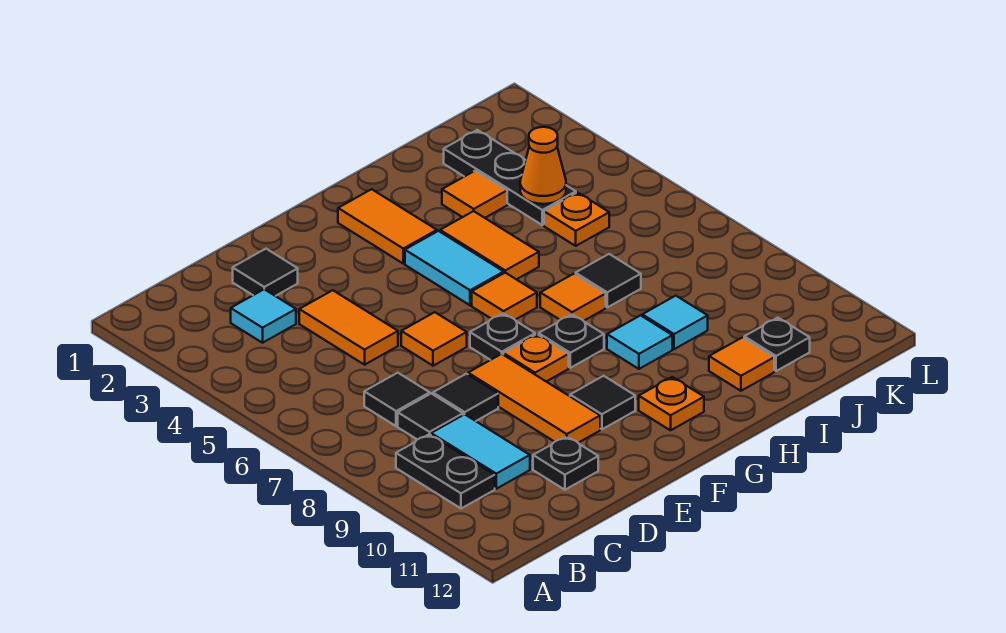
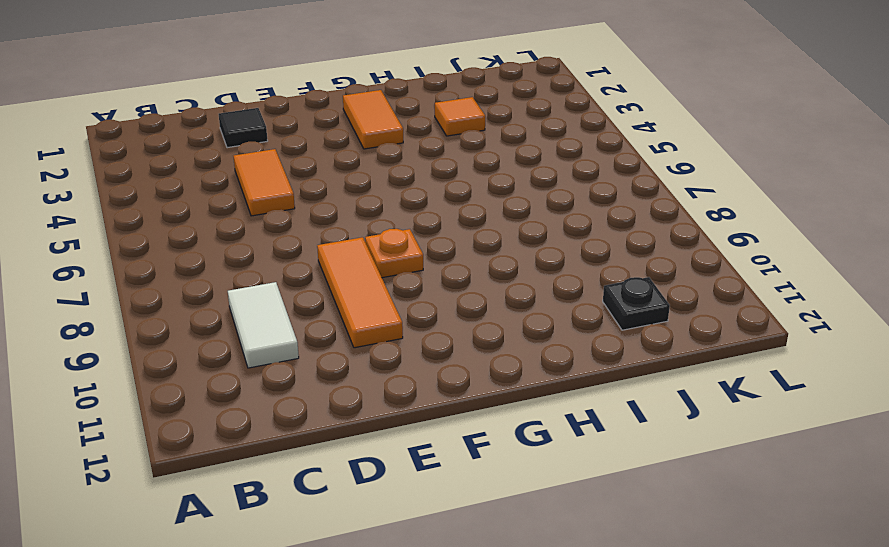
white tile C9:C10 level 1 -> cyan tile C9:C10 level 1
none -> black plate B9:B10 level 1
none -> cyan tile C3 level 1
none -> black tile C7 level 1
none -> black tile C8 level 1

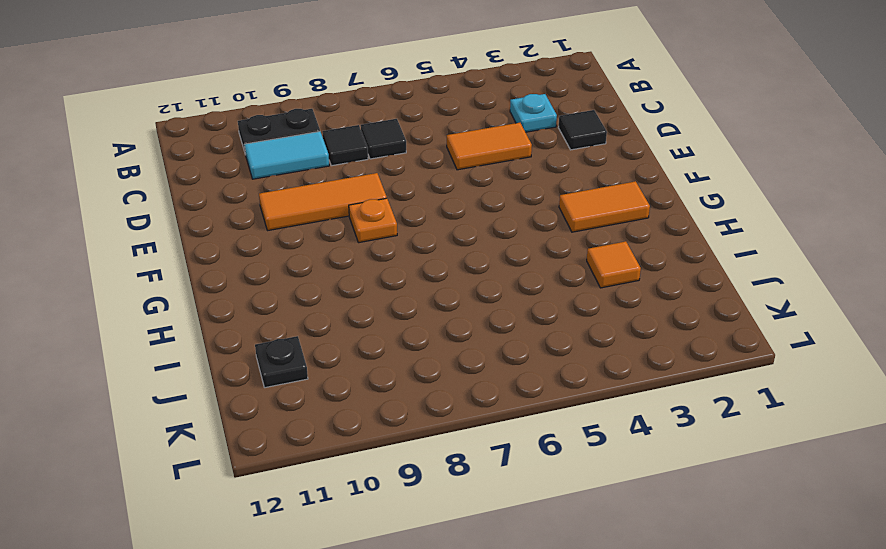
cyan plate C3 level 1 -> cyan tile C3 level 1
none -> black tile D8 level 1
none -> black plate D11 level 1
none -> orange tile E6 level 1
none -> black plate F7 level 1

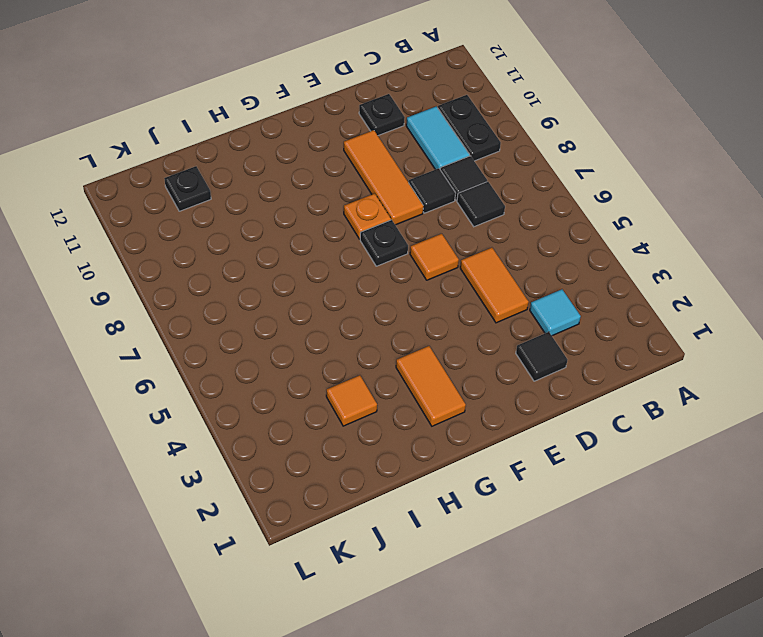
none -> black tile F10 level 1
none -> cyan tile G4:G5 level 1
none -> orange tile G6 level 1
none -> black plate G8 level 1

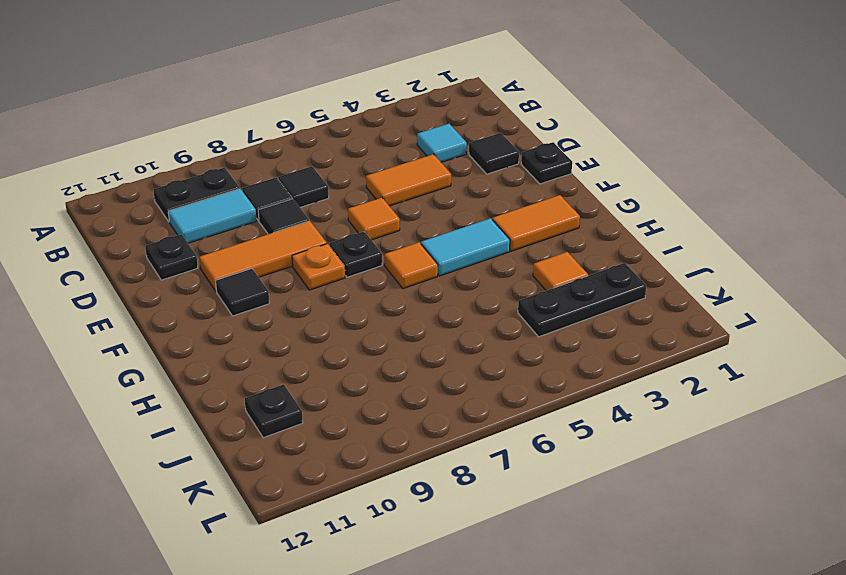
black plate E1 level 1 -> black plate G8 level 1
none -> orange plate G11 level 1
none -> orange tile H4:H5 level 1
none -> orange tile H7 level 1
none -> cyan tile H9 level 1

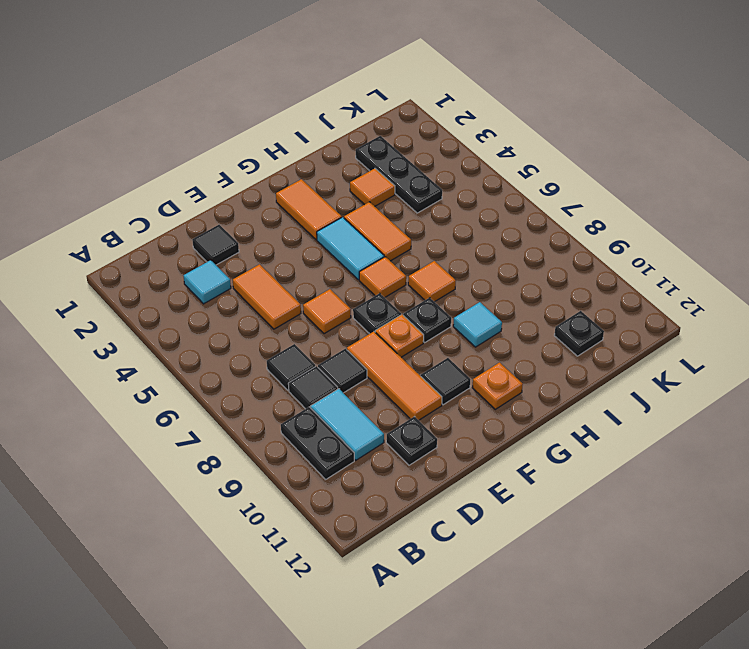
none -> black tile I7 level 1
none -> cyan tile I9 level 1
none -> orange tile I11 level 1
none -> orange plate J5 level 1

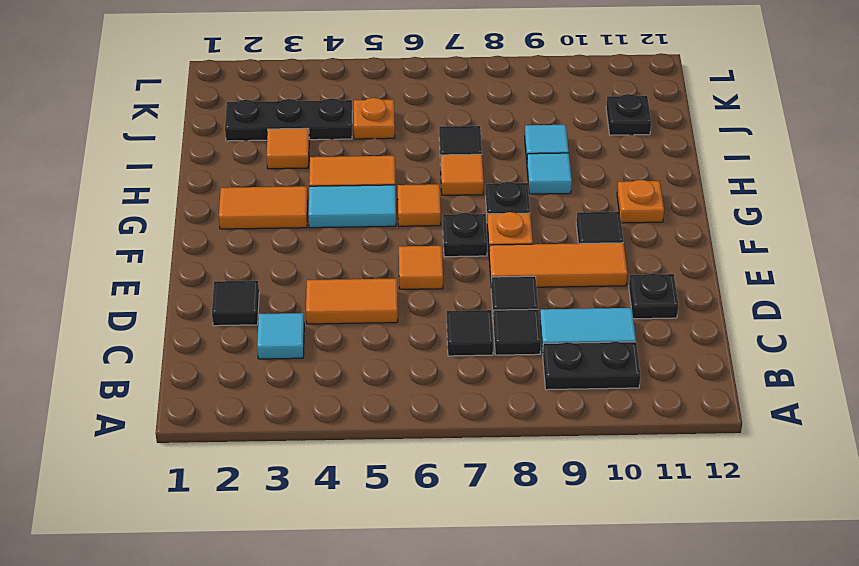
none -> orange tile I11 level 1
none -> orange cone J4 level 2

